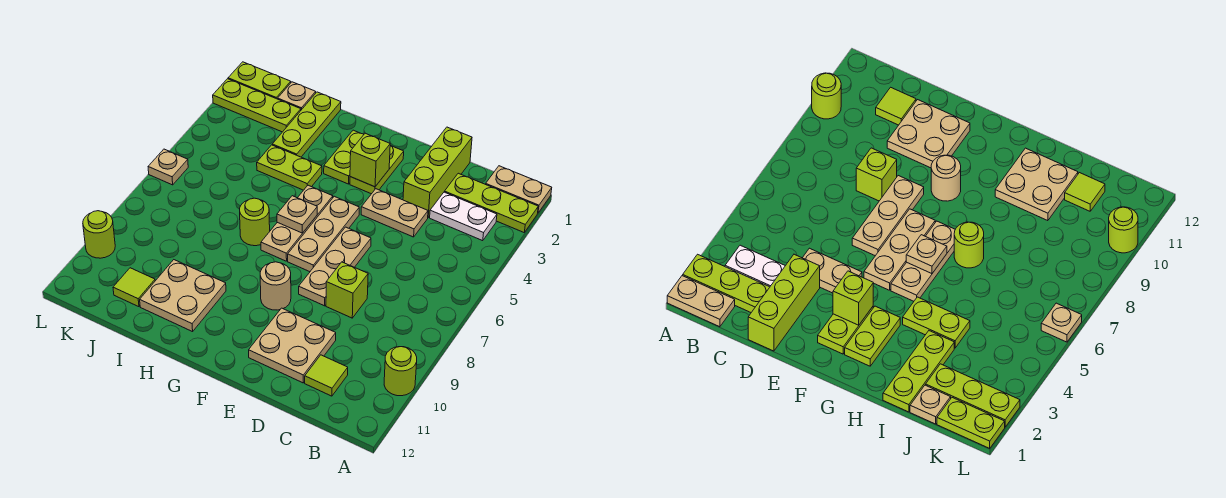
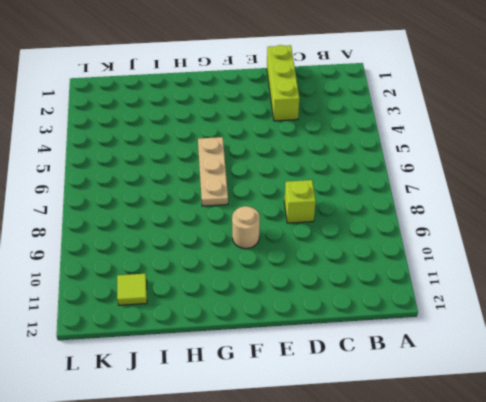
none -> tan plate A1:B1 level 1
none -> lime plate A2:C2 level 1
none -> lime round brick A10 level 1

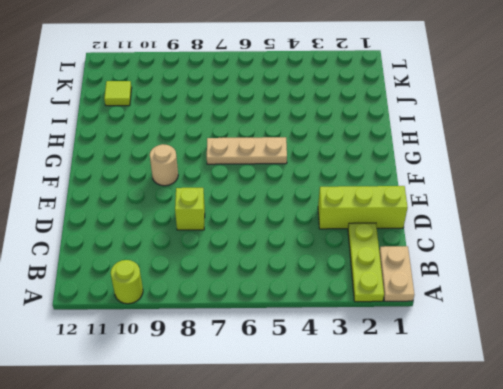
none -> white plate B3:C3 level 1
none -> lime tile C11 level 1
none -> tan plate D4:E4 level 1

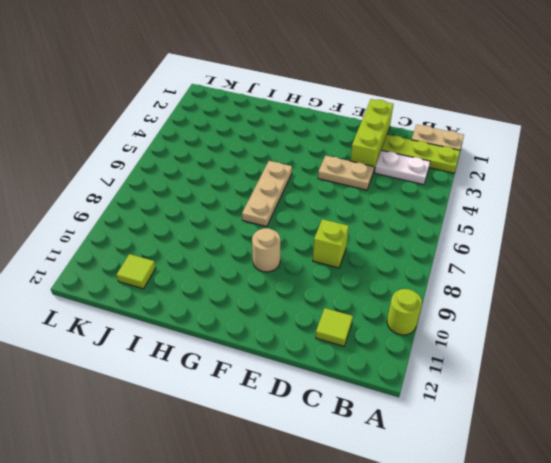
none -> tan plate D10:E11 level 1
none -> tan plate E6:E8 level 1
none -> lime plate F2:F3 level 1

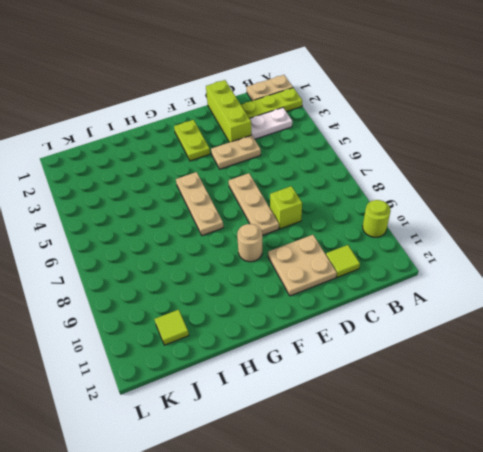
none -> tan plate F5:F7 level 1
none -> lime plate G2:G3 level 1
none -> lime plate H4:I4 level 1

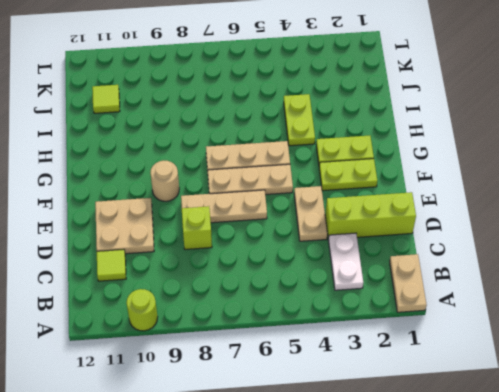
none -> lime plate A2:C2 level 1
none -> lime round brick H7 level 1
none -> tan plate H10:I11 level 1

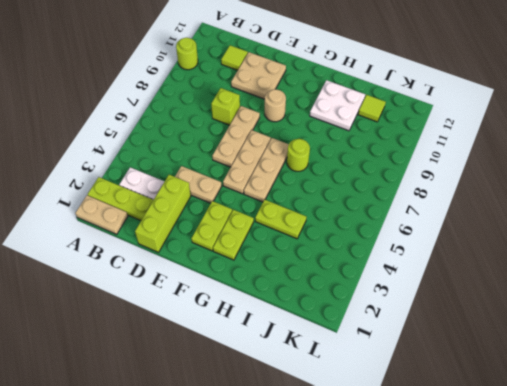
white plate H10:I11 level 1 -> tan plate H10:I11 level 1
none -> lime plate I1:I3 level 1
none -> tan plate J1 level 1
none -> lime plate J2:L2 level 1

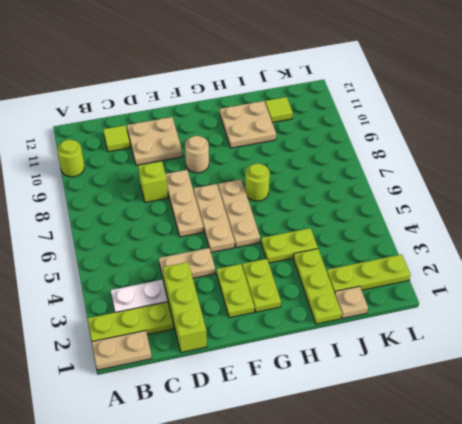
none -> lime plate K1:L1 level 1
none -> tan plate L6 level 1
none -> lime round brick L10 level 1

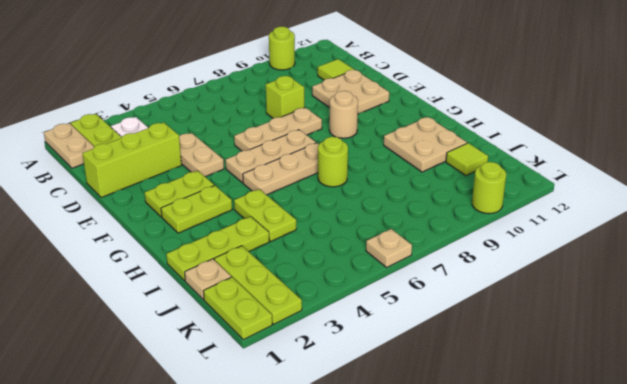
none -> lime brick F3 level 2
none -> tan plate G6 level 2

